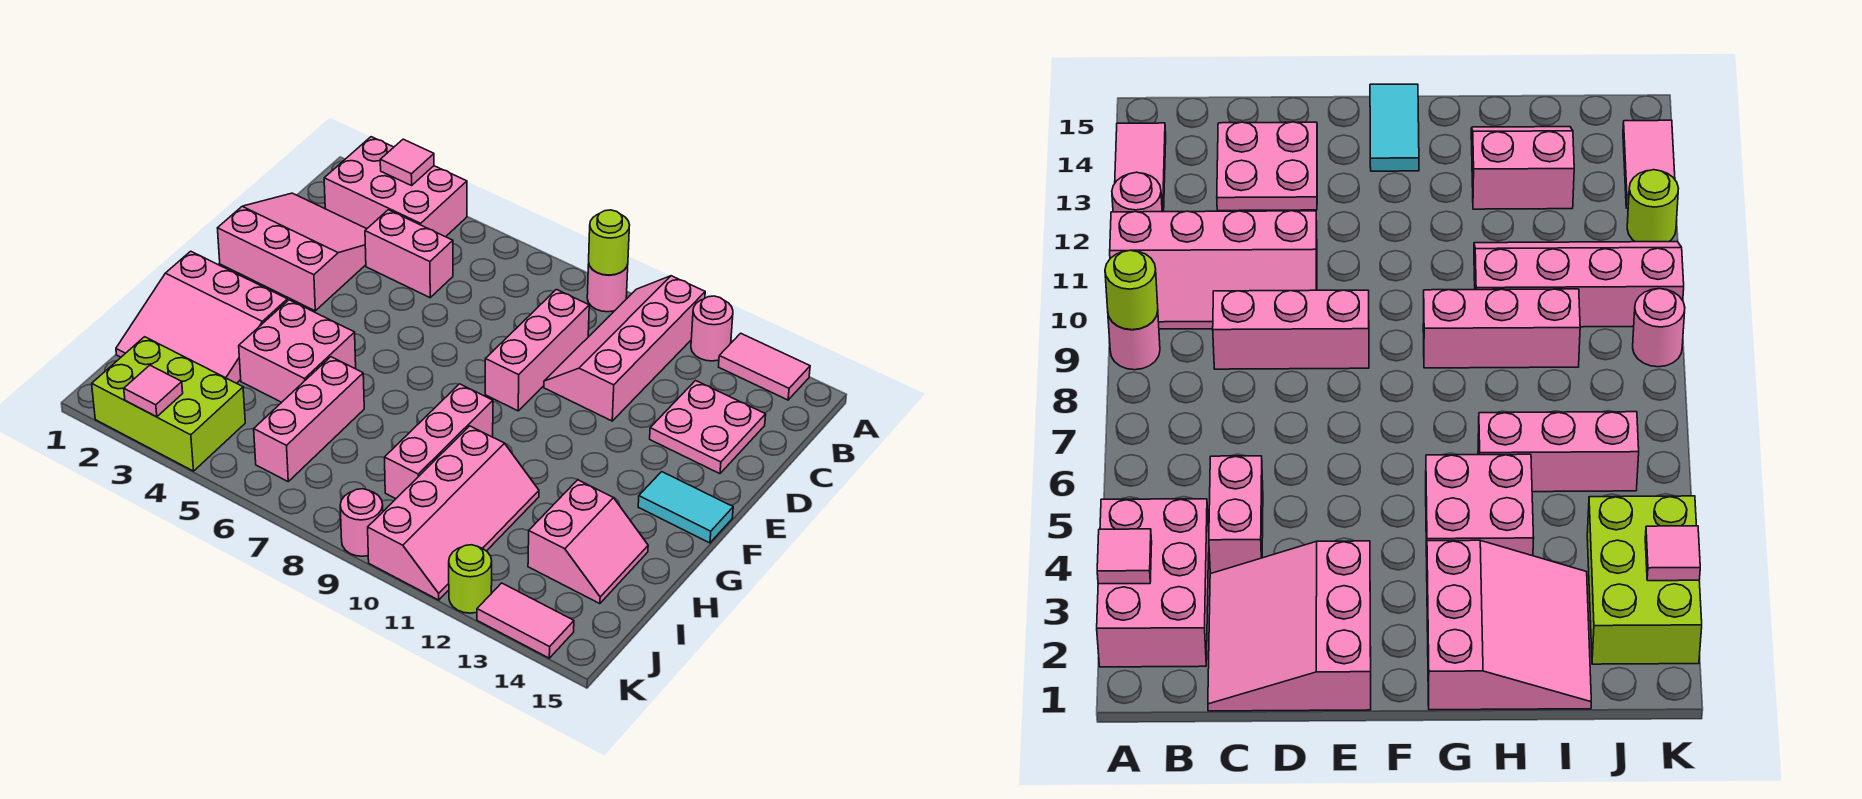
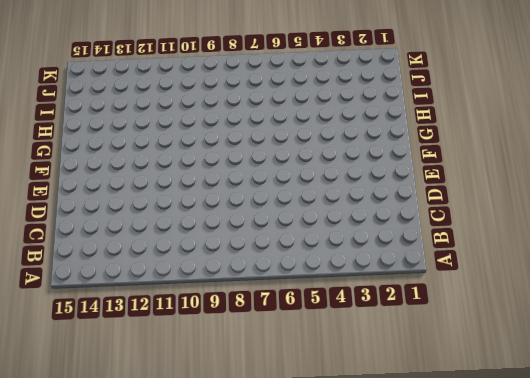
none -> pink brick A2:B4 level 1
none -> pink round brick A9 level 1
none -> pink slope A10:D11 level 1 top 11

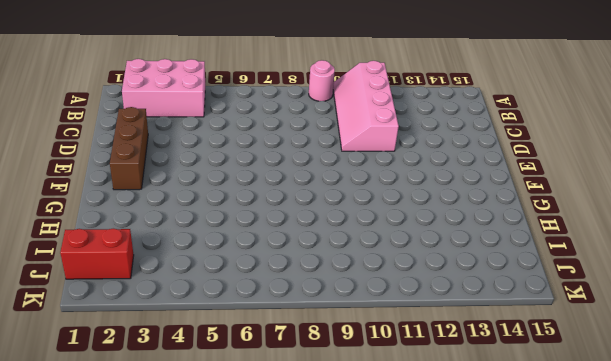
brown brick D2:F2 level 1 -> pink slope C1:E3 level 1 top E
red brick J1:J2 level 1 -> lime brick J2:K4 level 1
none -> pink round brick A12 level 1
none -> pink tile A13:A14 level 1
none -> pink brick C4:C5 level 1

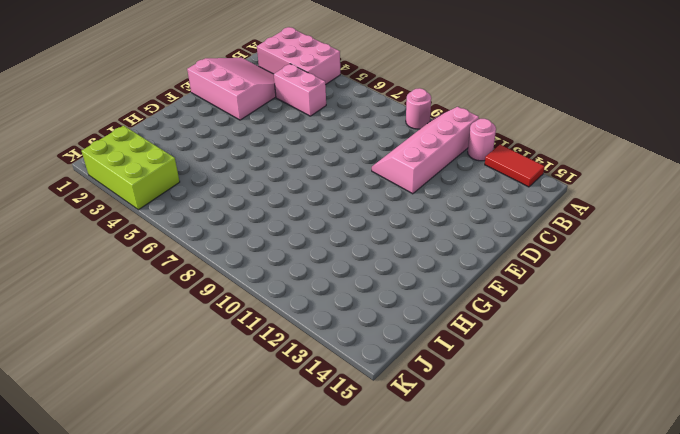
red tile A13:A14 level 1 -> pink tile A13:A14 level 1
none -> pink brick C9:E9 level 1
none -> pink plate C13:D14 level 1
none -> cyan tile F14:F15 level 1

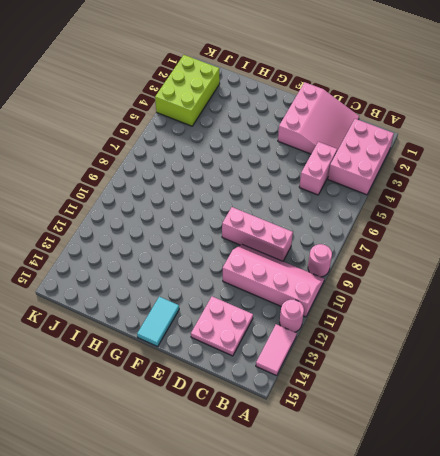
none -> pink slope G1:I3 level 1 top G
none -> pink brick G4:H5 level 1
none -> pink brick G9:I9 level 1

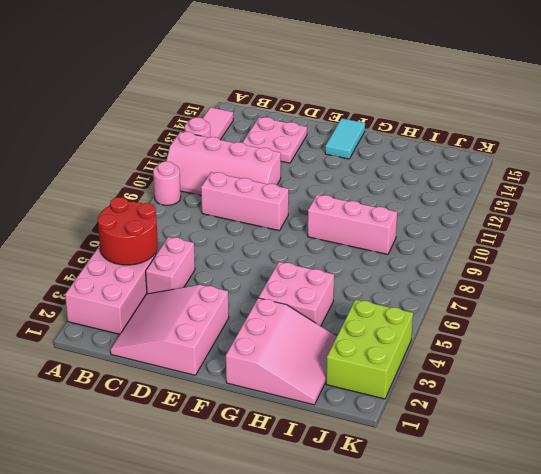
red round brick A4:B5 level 2 -> none
none -> pink brick H6:J6 level 1
none -> pink slope H10:K11 level 1 top 10
none -> pink slope H13:I14 level 1 top 13

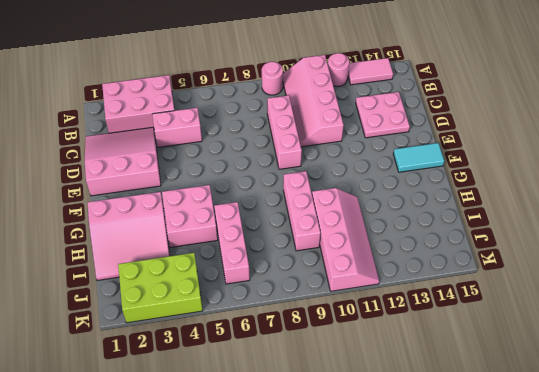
none -> pink slope H13:I14 level 1 top 13
none -> pink round brick K9 level 1
none -> lime round brick K12 level 1

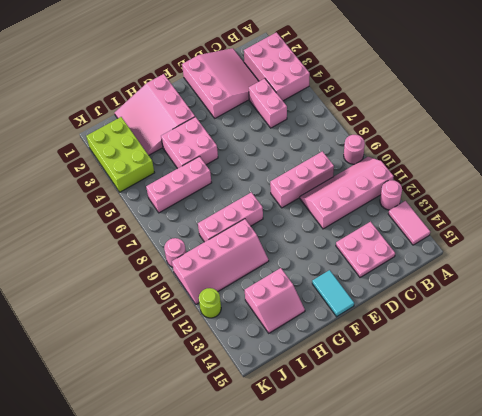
none -> pink tile K13:K14 level 1
none -> pink tile A3 level 2
none -> lime round brick A9 level 2

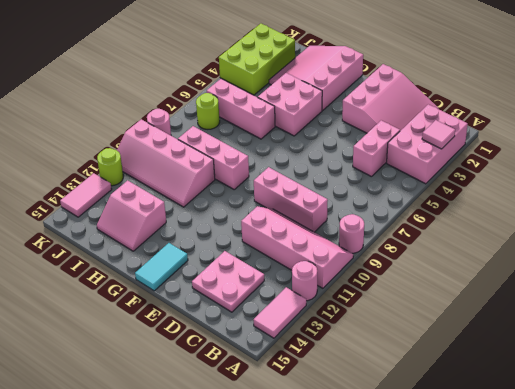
lime round brick J7 level 1 -> lime round brick A9 level 2
none -> pink tile K3 level 2

